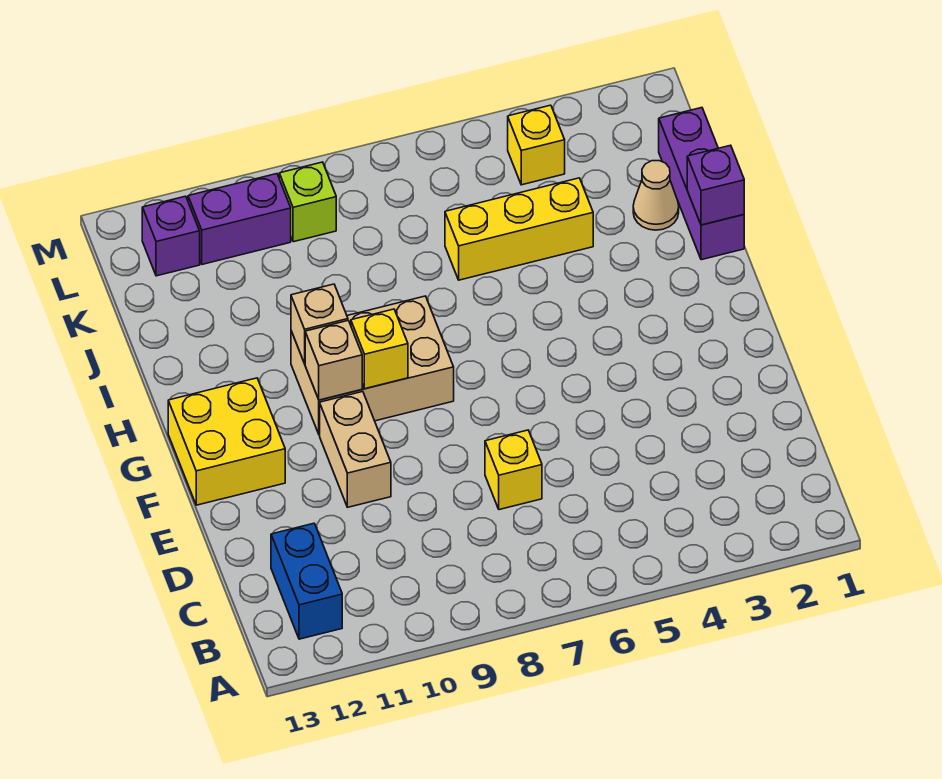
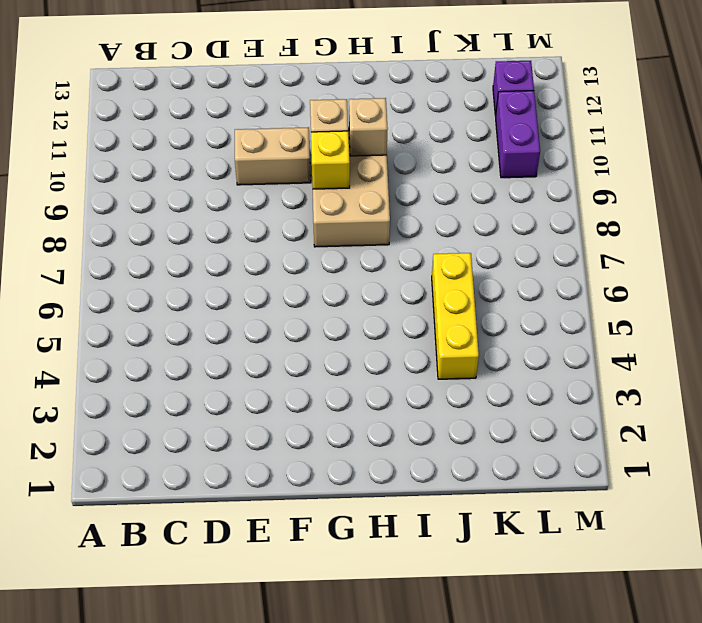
none -> blue brick B12:C12 level 1
none -> yellow brick D7 level 1
none -> yellow brick F12:G13 level 1

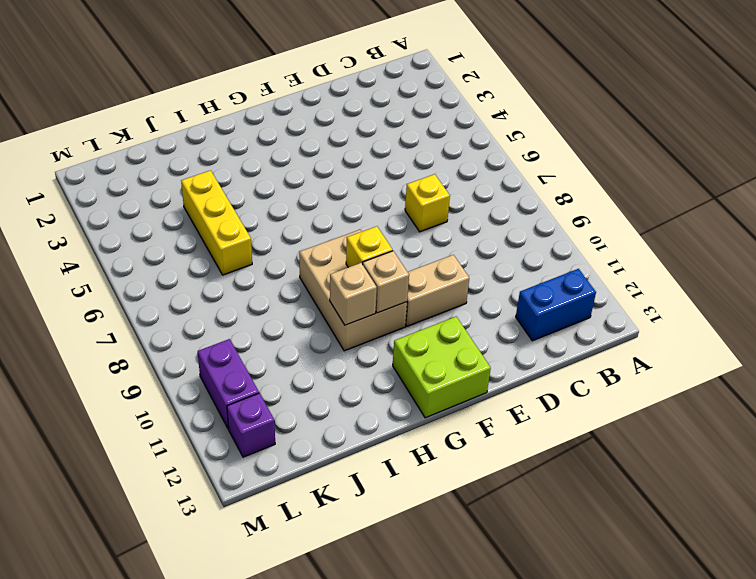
lime brick F12:G13 level 1 -> yellow brick F12:G13 level 1
none -> purple brick I1:K1 level 1
none -> tan cone J2 level 1
none -> yellow brick L4 level 1

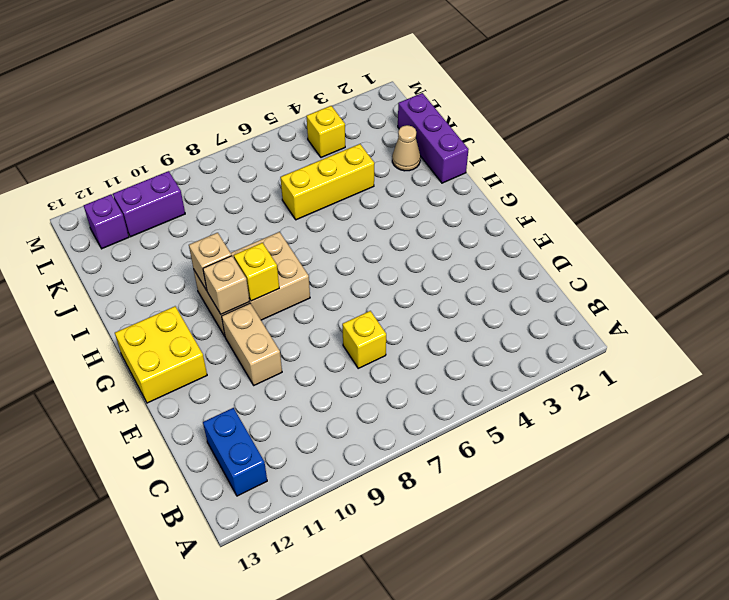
none -> lime brick L9 level 1
none -> purple brick I1 level 2

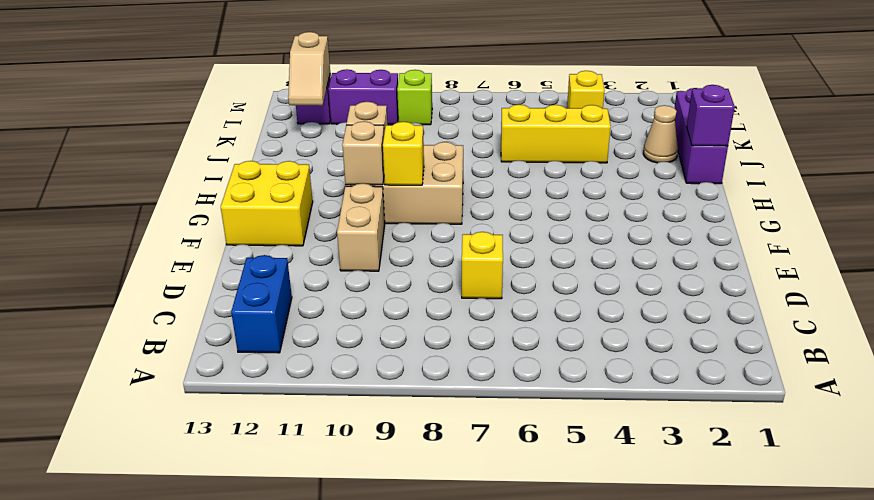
tan slope K12:L12 level 2 top L -> none

